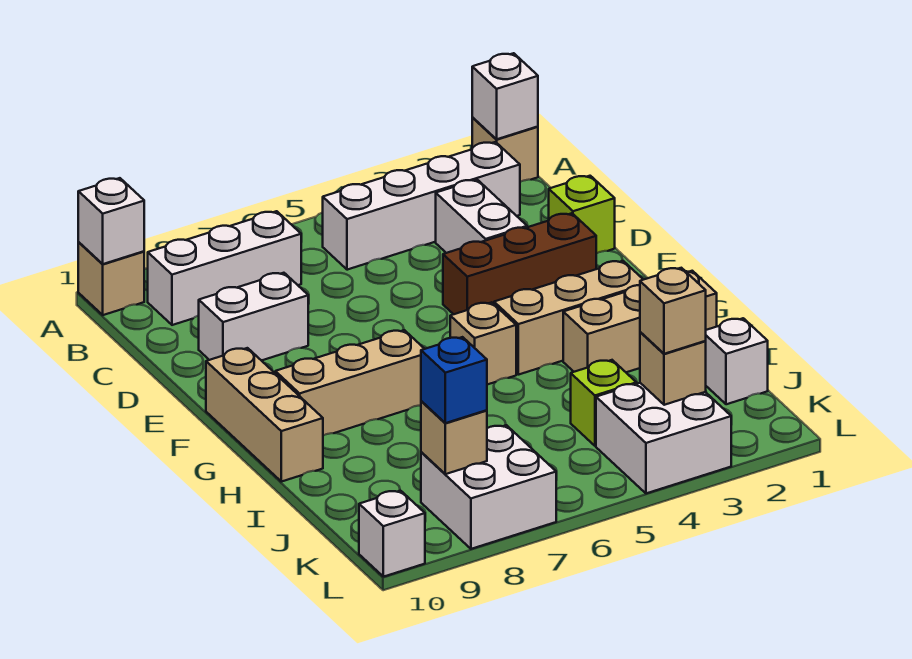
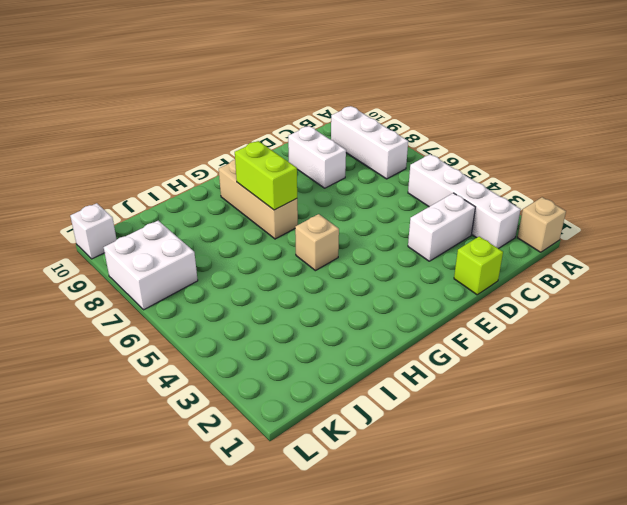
lime brick G7:G8 level 2 -> none
none -> tan brick A10 level 1
none -> brown brick E2:E4 level 1
none -> tan brick F10:H10 level 1

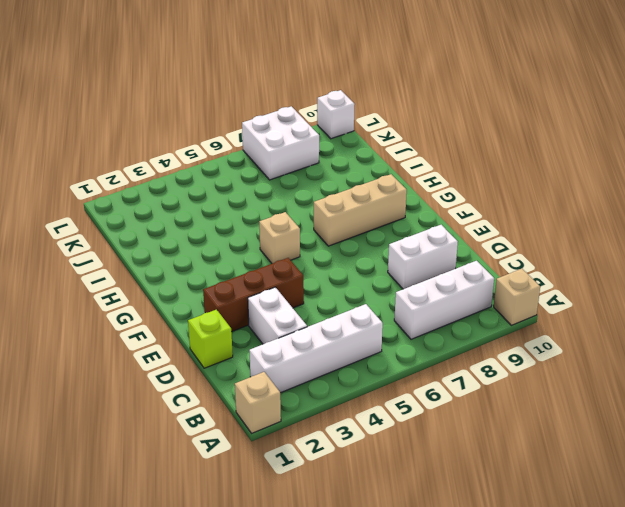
none -> tan brick F10:H10 level 1
none -> tan brick G2:G4 level 1
none -> tan brick H1:H3 level 1

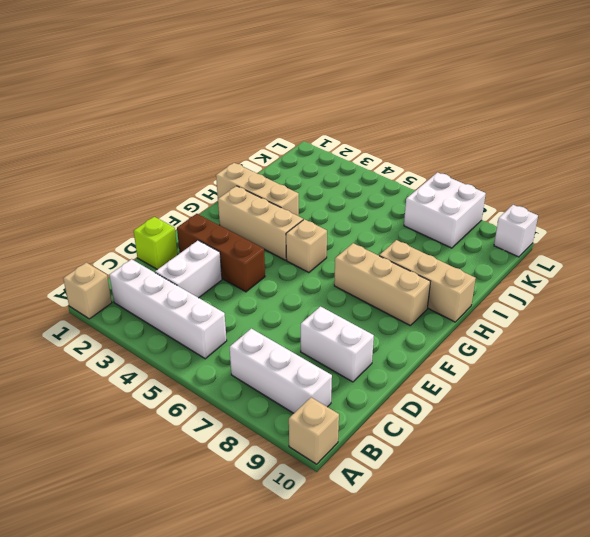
tan brick H8:H10 level 1 -> tan brick F10:H10 level 1
none -> white brick J1 level 1
none -> lime brick J4 level 1
none -> white brick K3:L4 level 1

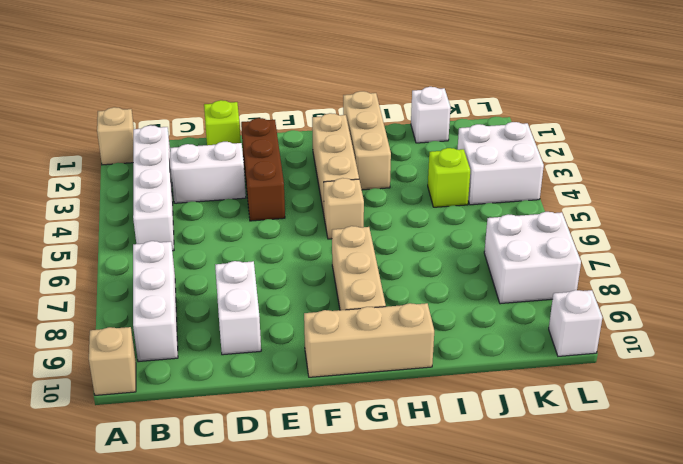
none -> white brick A1 level 2
none -> white brick A10 level 2
none -> tan brick K3 level 2

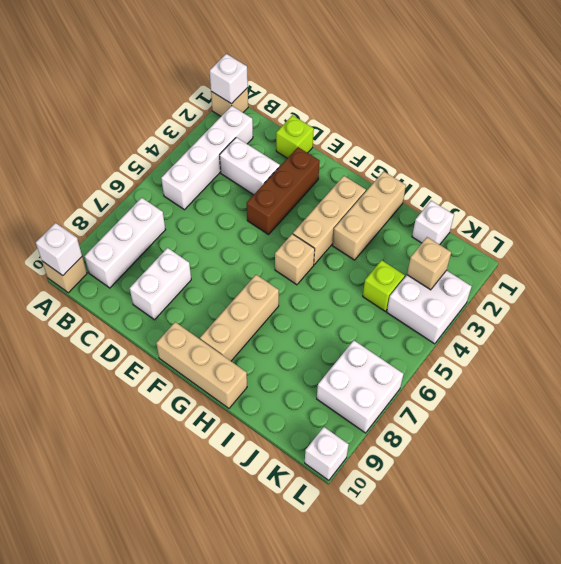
none -> tan brick K8 level 2
none -> tan brick K3 level 3
none -> blue brick K8 level 3

